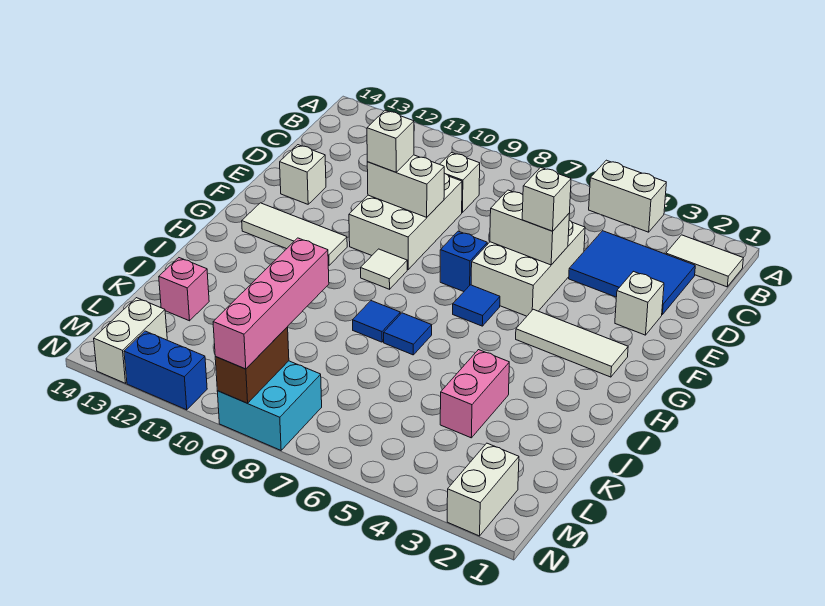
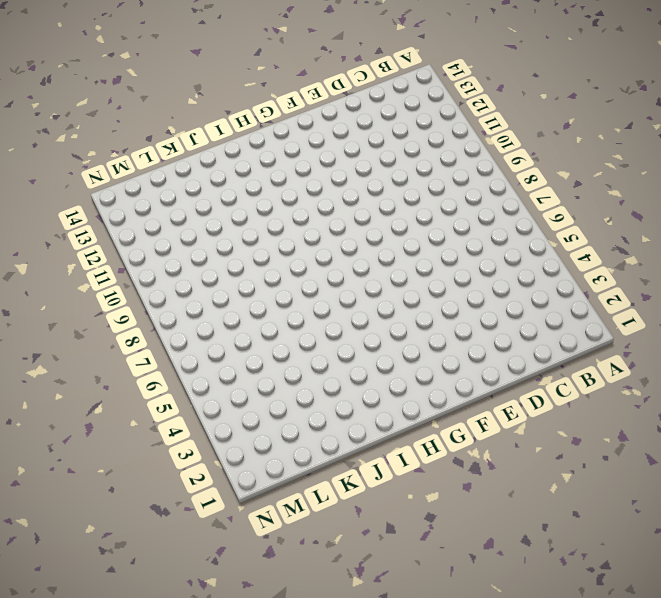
none -> white brick A4:A5 level 1
none -> white tile B1:B2 level 1
none -> blue tile C2:D4 level 1

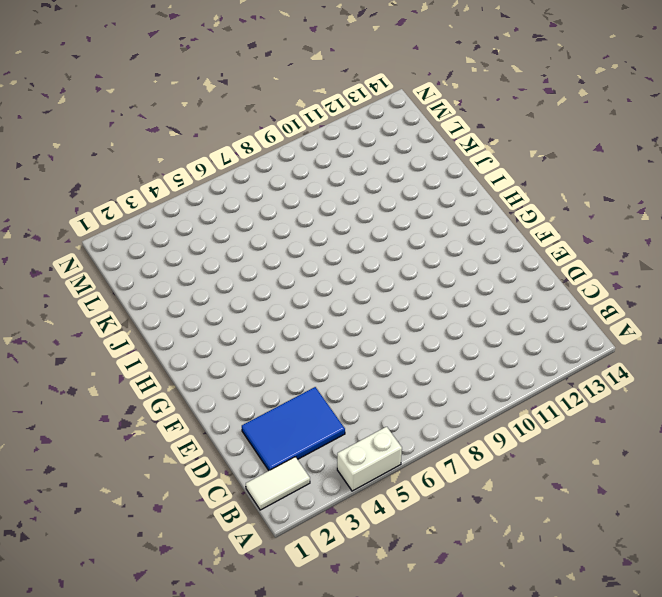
none -> white brick C9 level 1
none -> white brick D5:F6 level 1
none -> white brick D9:F10 level 1

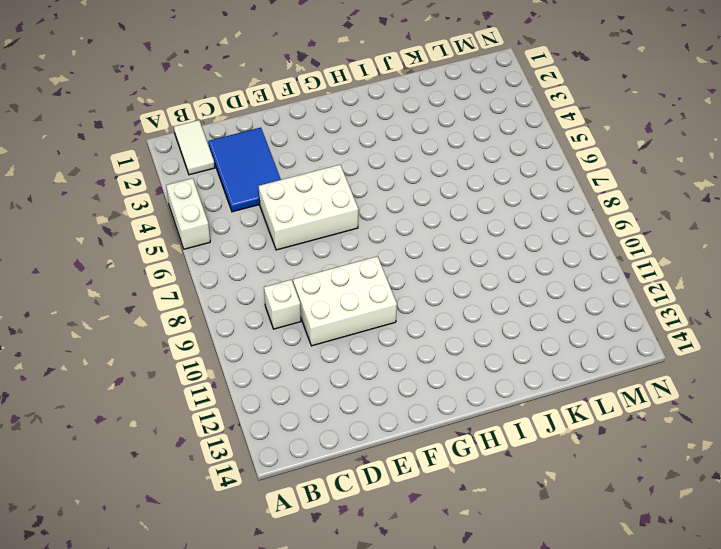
none -> white brick E2 level 1
none -> white brick E13 level 1
none -> blue brick F7 level 1

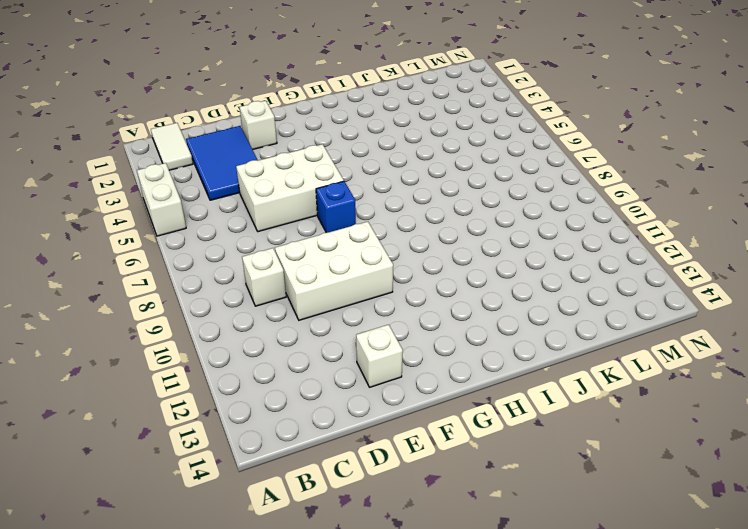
none -> white tile G2:G4 level 1
none -> blue tile G6 level 1
none -> white tile G9 level 1

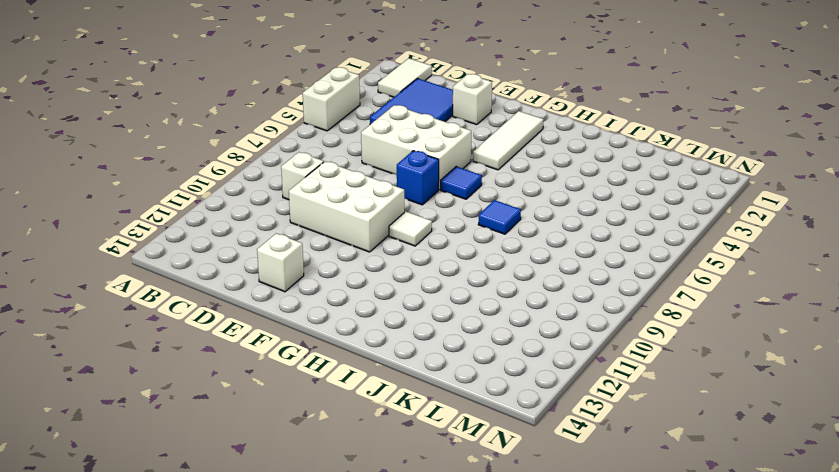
none -> white tile G11:G13 level 1
none -> blue tile I8 level 1
none -> pink brick J4:K4 level 1

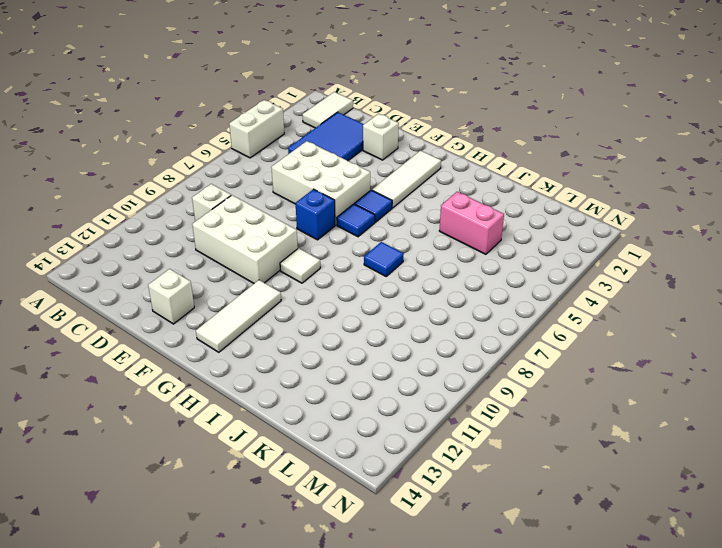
blue tile G5 level 1 -> blue tile I8 level 1
none -> pink brick K13 level 1
none -> white brick M2:N2 level 1
none -> cyan brick M8:N9 level 1

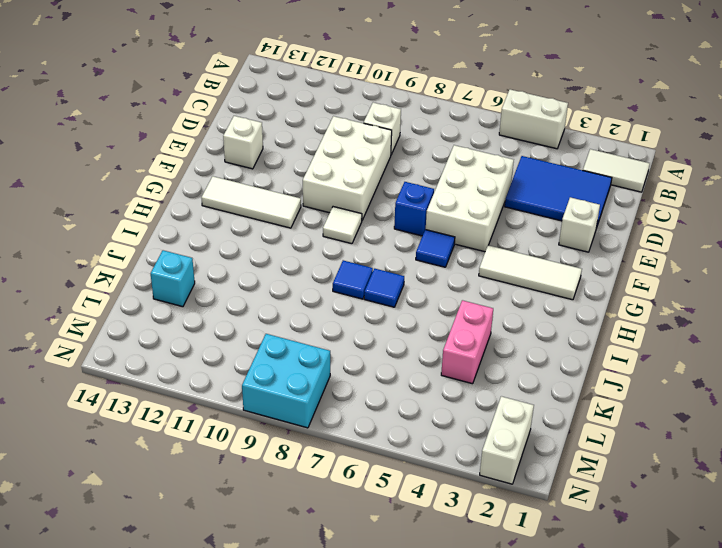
cyan brick K13 level 1 -> pink brick K13 level 1
none -> white brick M13:N13 level 1
none -> blue brick N11:N12 level 1
none -> white brick E5:E6 level 2

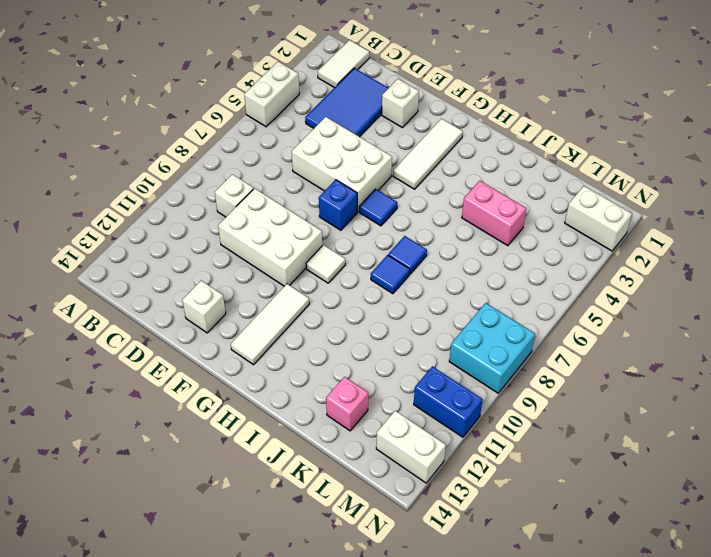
blue brick M11:N11 level 1 -> blue brick N11:N12 level 1
none -> white brick E5:E6 level 2
none -> white brick E9:E10 level 2
none -> brown brick M9:N9 level 2

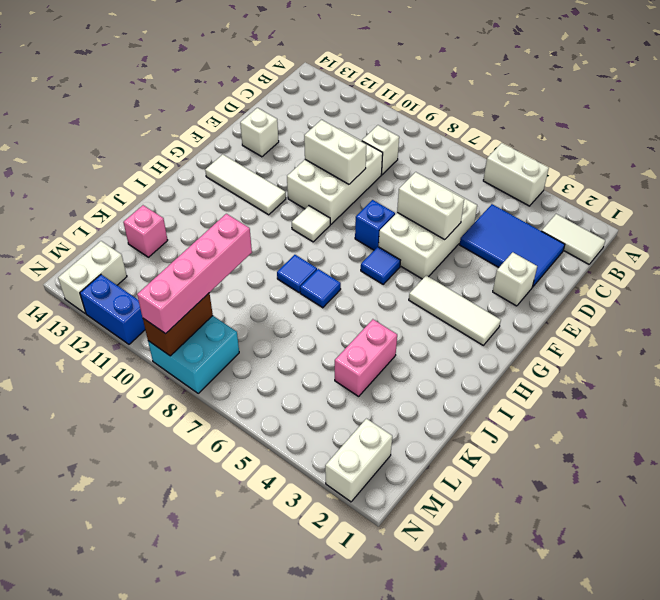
none -> white brick E5 level 3
none -> white brick E10 level 3

